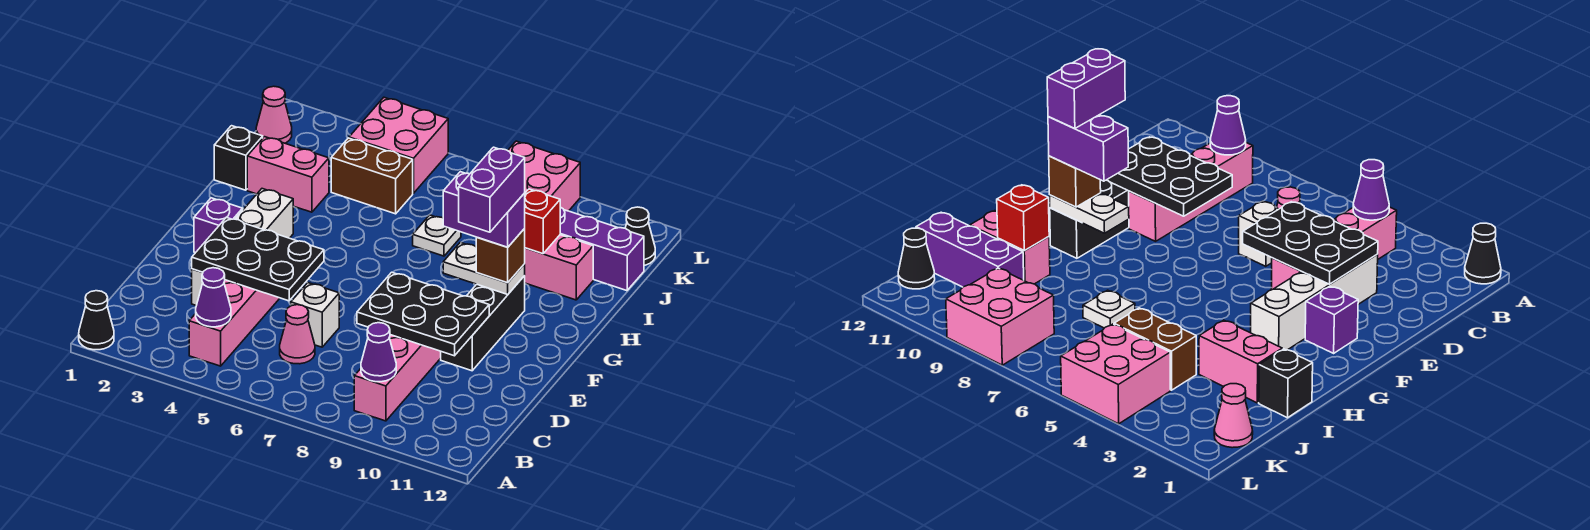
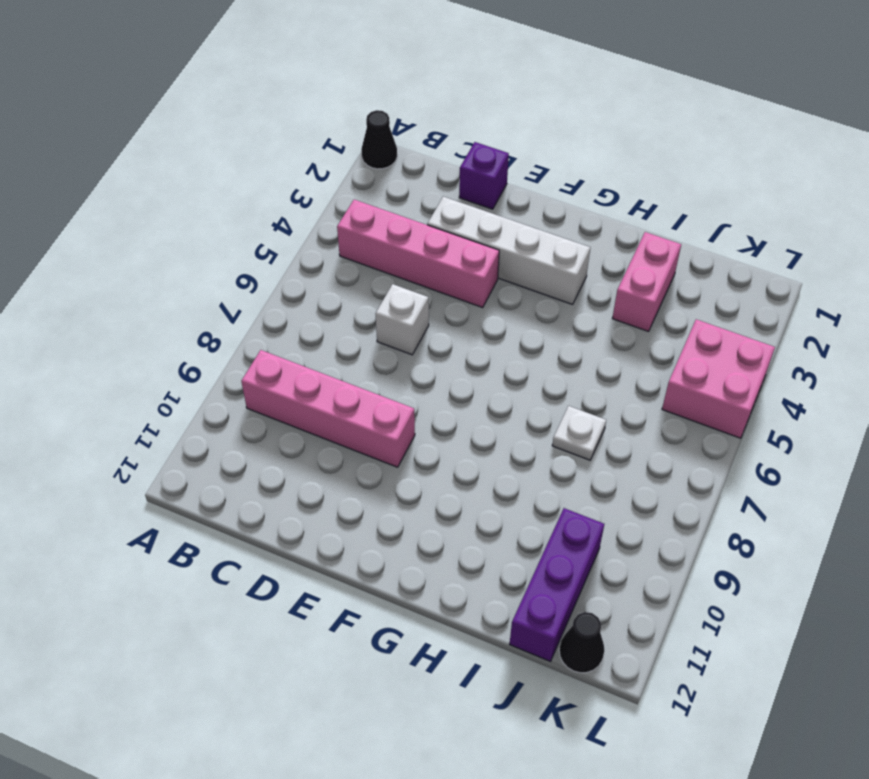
purple brick D1 level 1 -> purple brick F2 level 1
none -> pink cone C6 level 1
none -> black brick E10:G10 level 1
none -> black brick I1 level 1

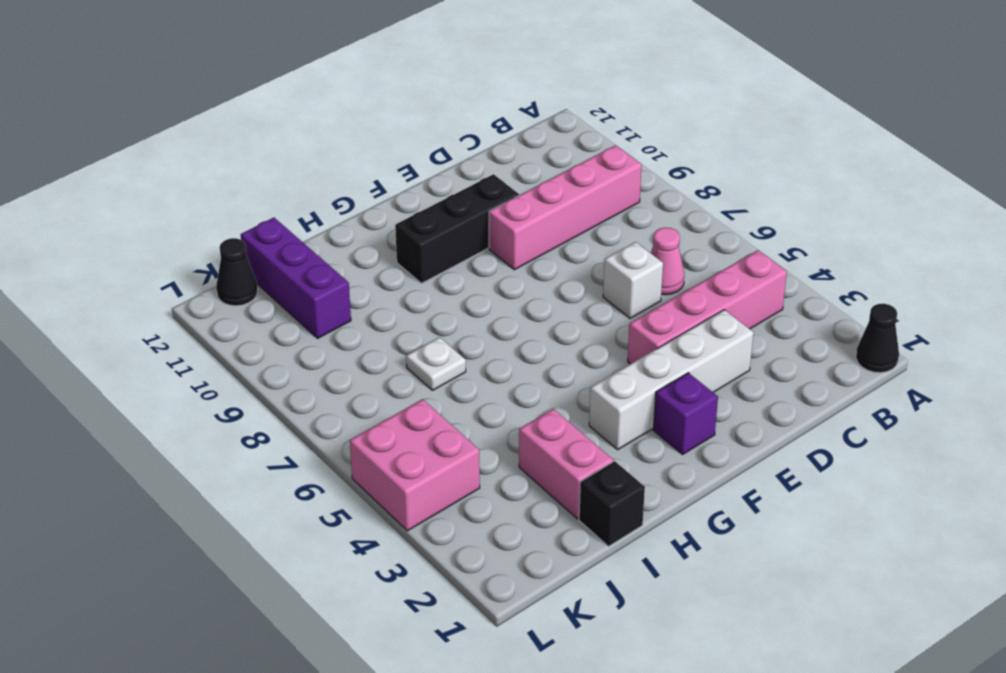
none -> pink brick I10:I11 level 1
none -> brown brick J4:J5 level 1
none -> pink cone K1 level 1

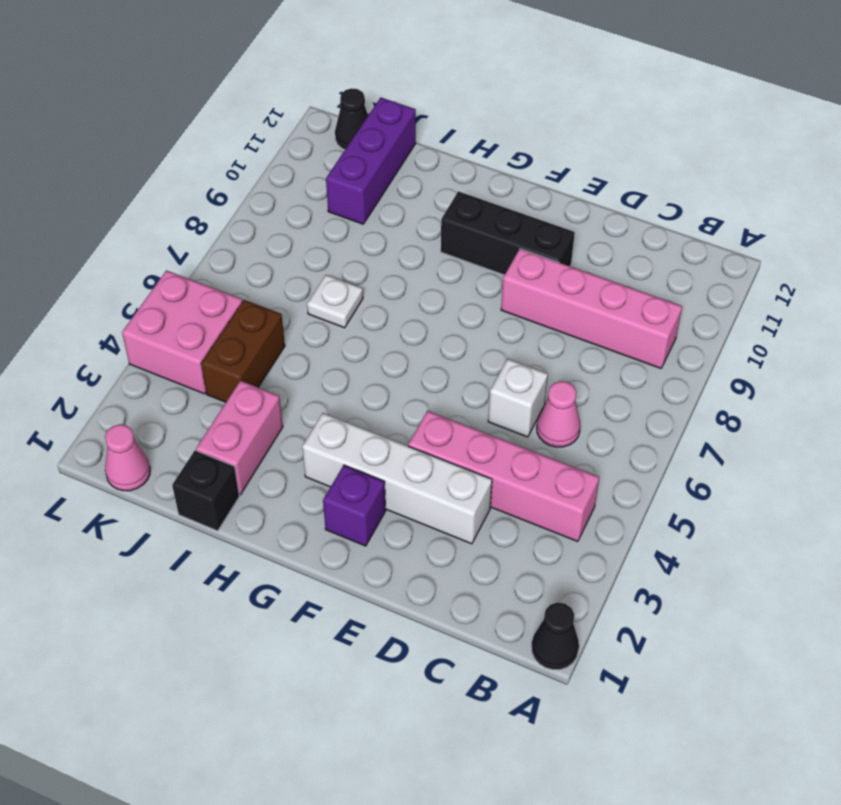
none -> pink brick I10:I11 level 1
none -> pink brick K8:L9 level 1
none -> purple cone B4 level 2

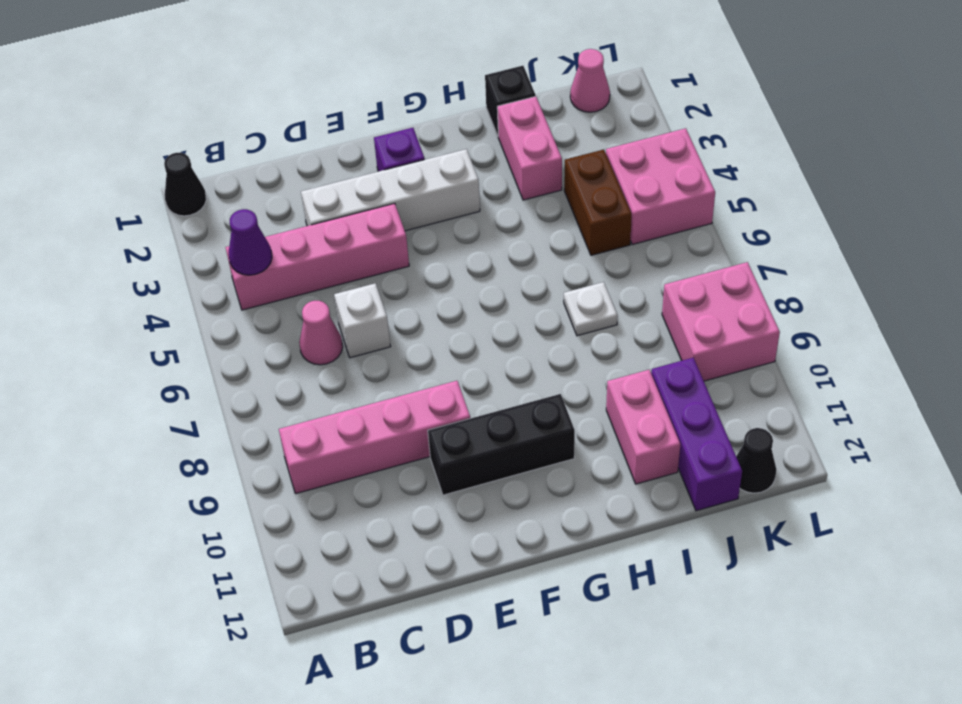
none -> purple cone B9 level 2
none -> black plate D3:E5 level 2
none -> black plate D8:E10 level 2

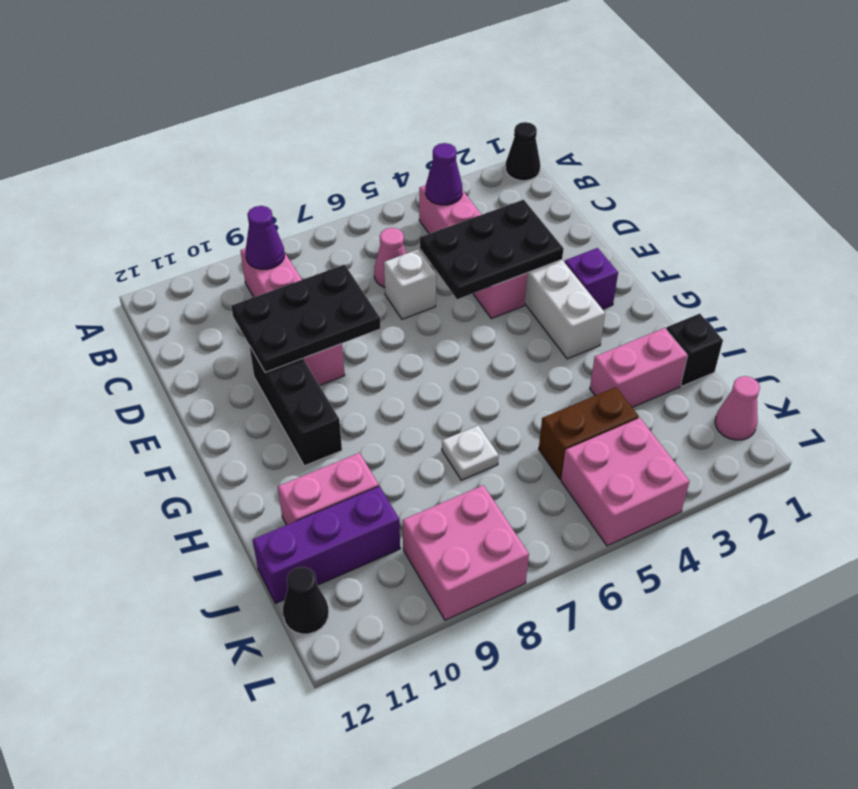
none -> white plate G9:G10 level 2
none -> red brick I10 level 2
none -> brown brick G10 level 3

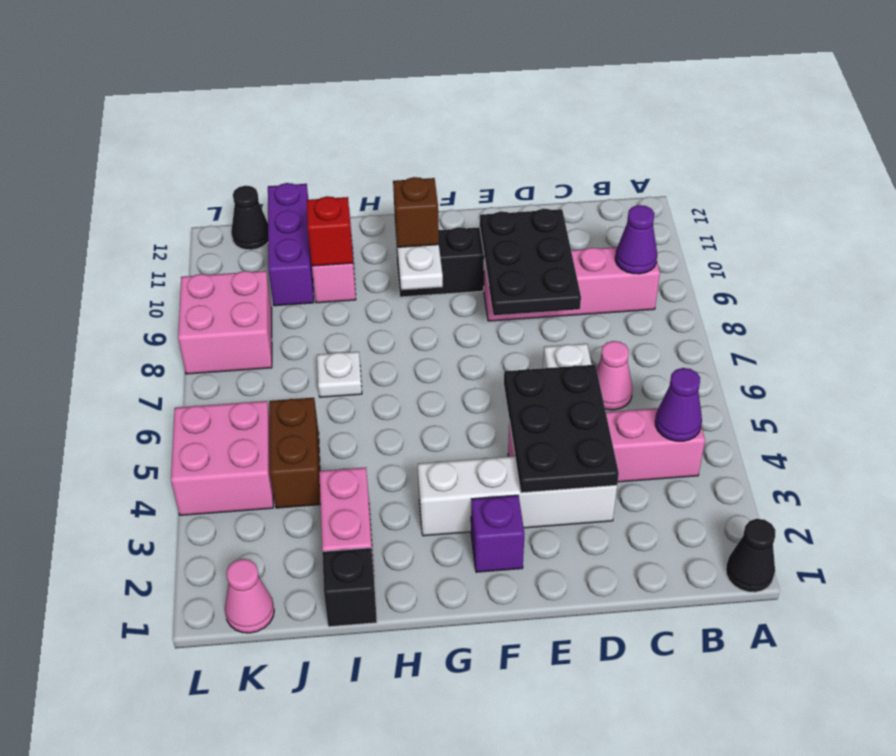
none -> purple brick G9:G10 level 4
none -> purple brick F10:G10 level 5

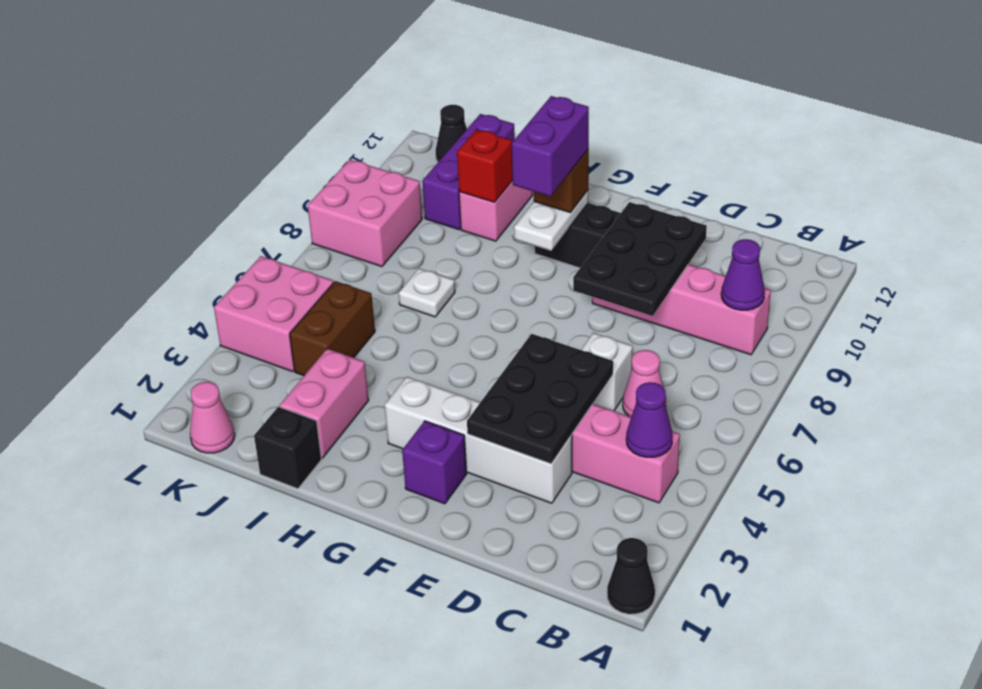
none -> purple brick F10:G10 level 5

